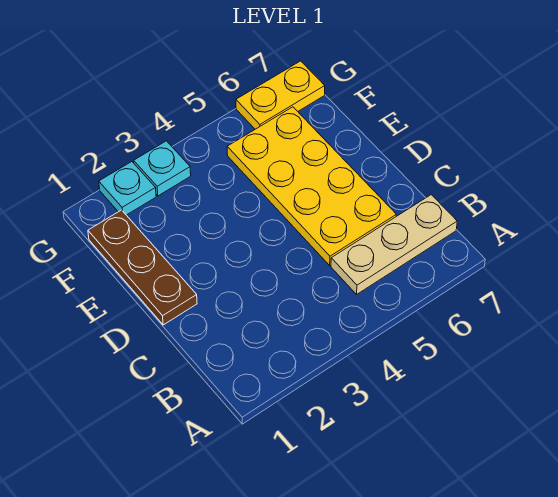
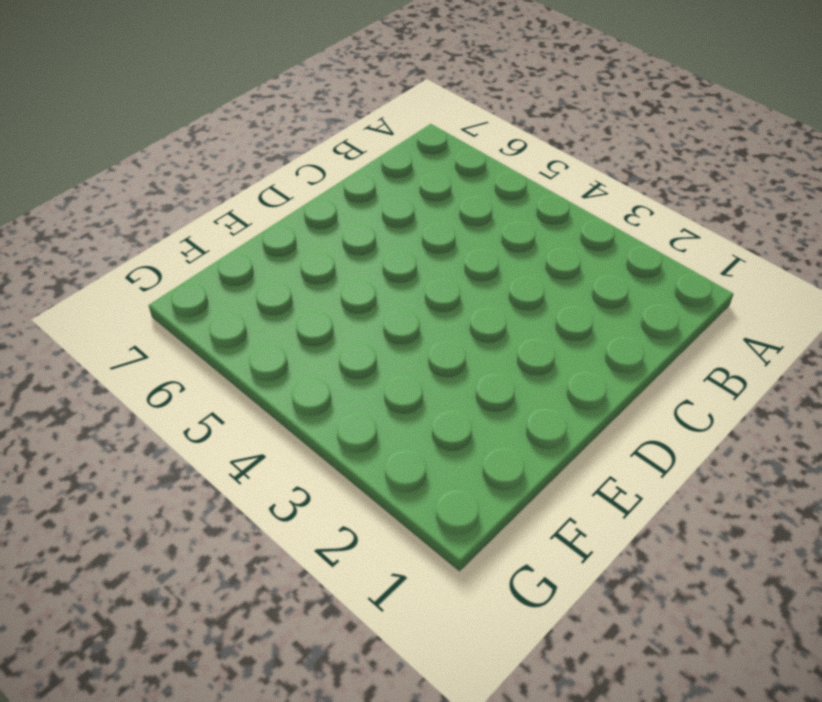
none -> tan plate B5:B7 level 1
none -> yellow plate C5:F6 level 1

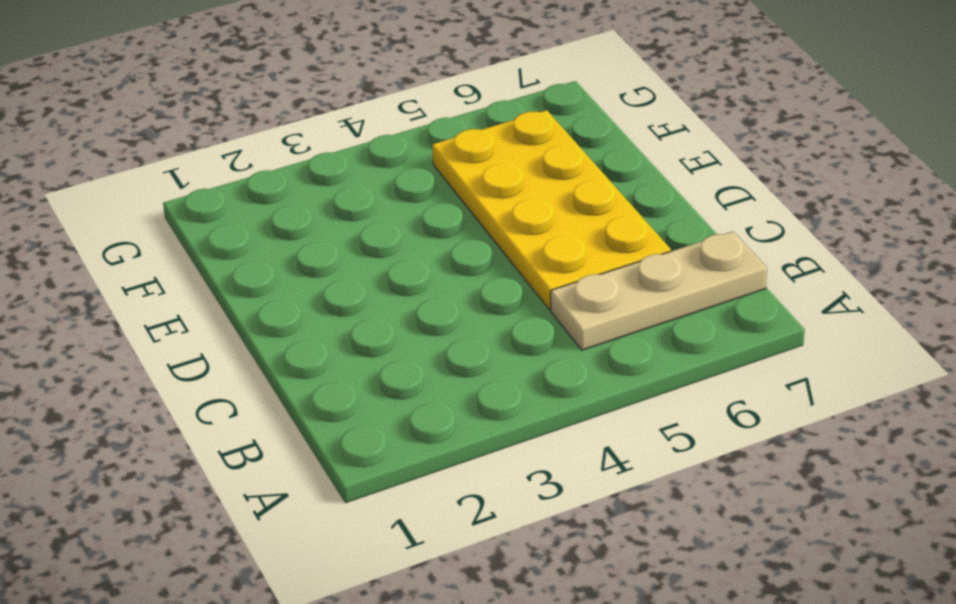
none -> brown plate D1:F1 level 1
none -> cyan plate G2 level 1

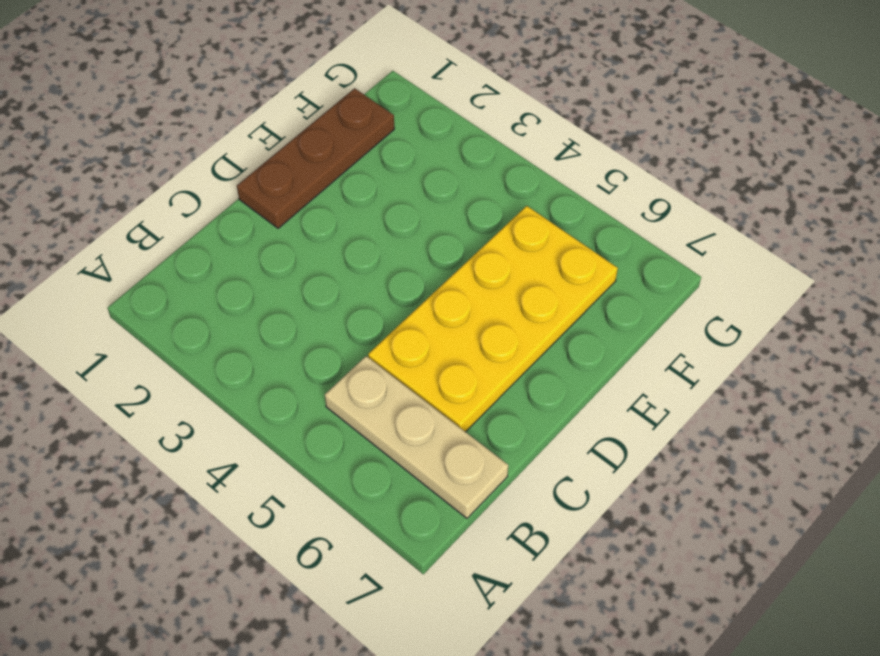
none -> cyan plate G2 level 1
none -> cyan plate G3 level 1

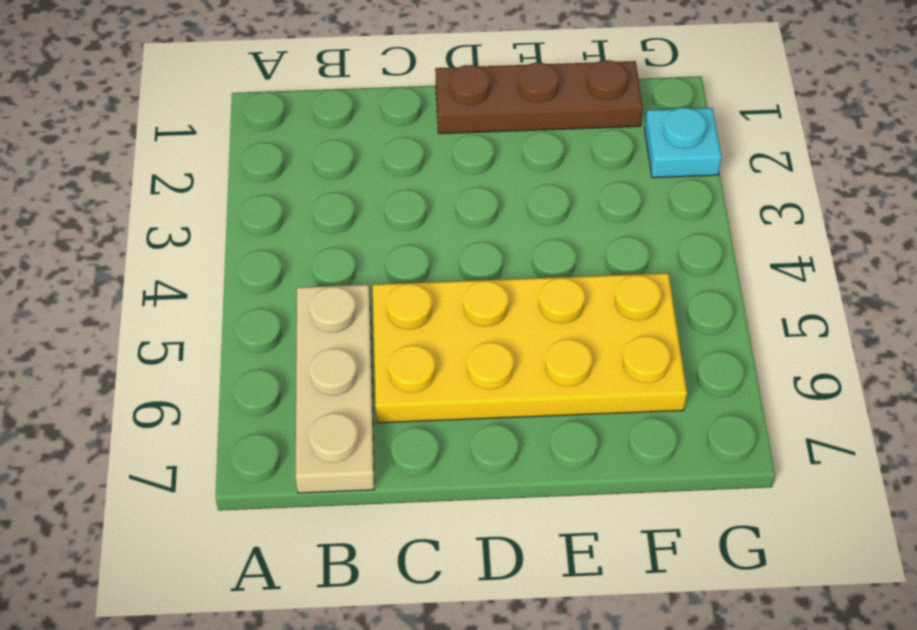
none -> cyan plate G3 level 1
none -> yellow plate G6:G7 level 1

